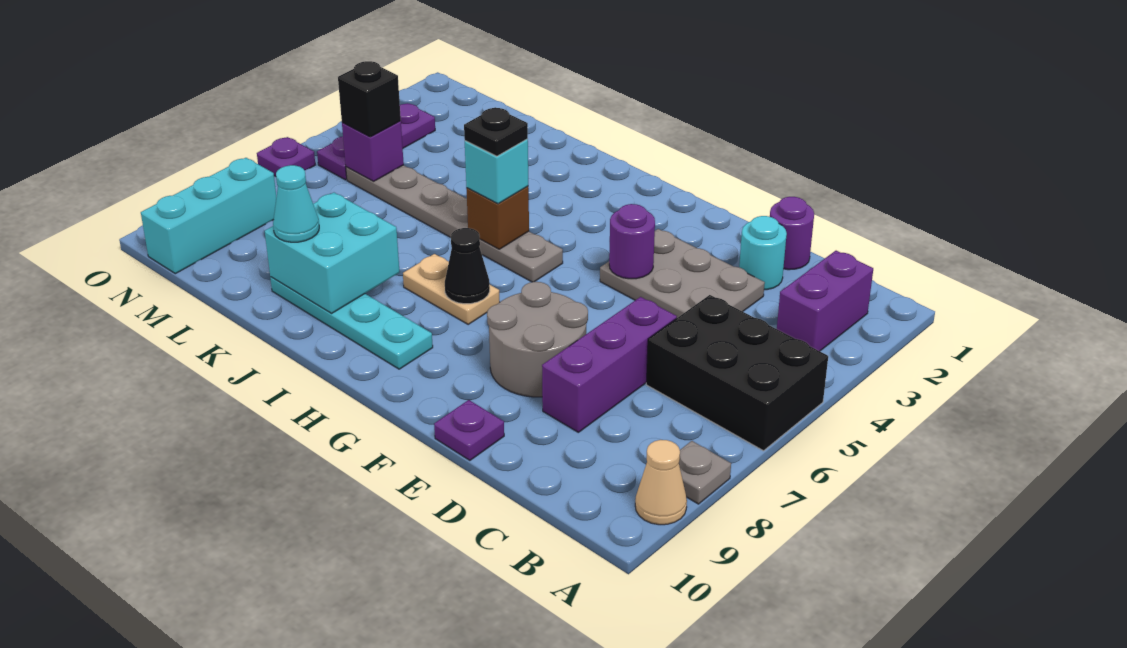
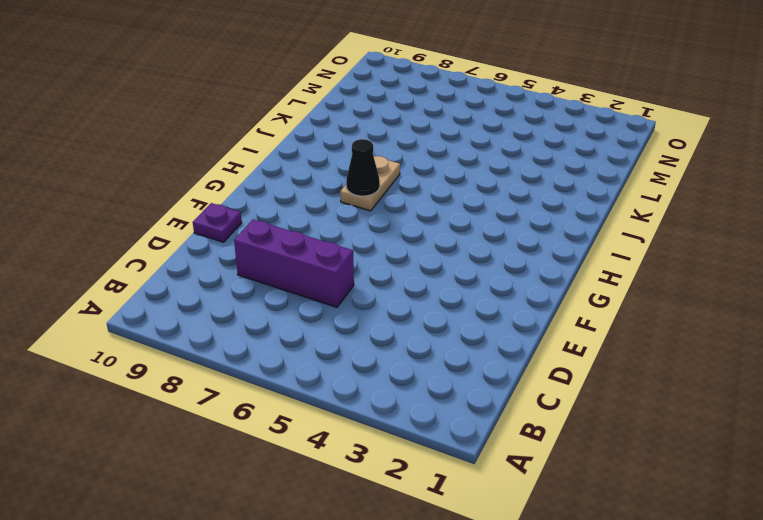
none -> black brick A5:C6 level 1
none -> grey plate A8 level 1
none -> tan cone A9 level 1

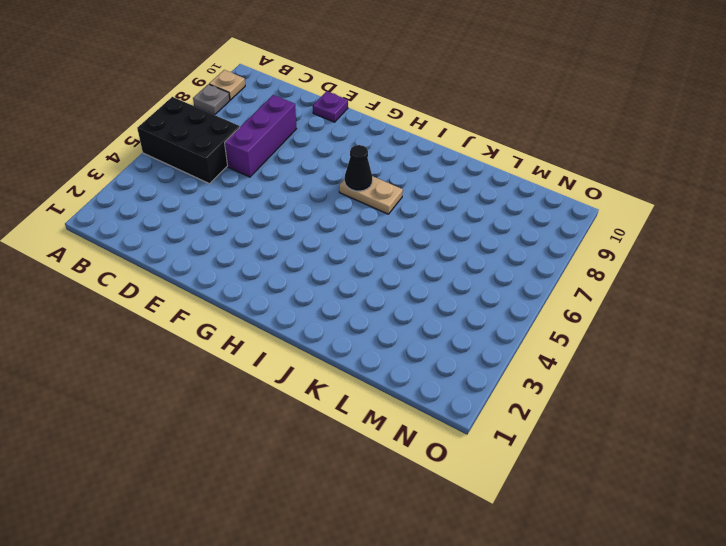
tan plate A9 level 1 -> tan cone A9 level 1
none -> purple brick B2:B3 level 1
none -> purple round brick D1 level 1
none -> cyan round brick D2 level 1

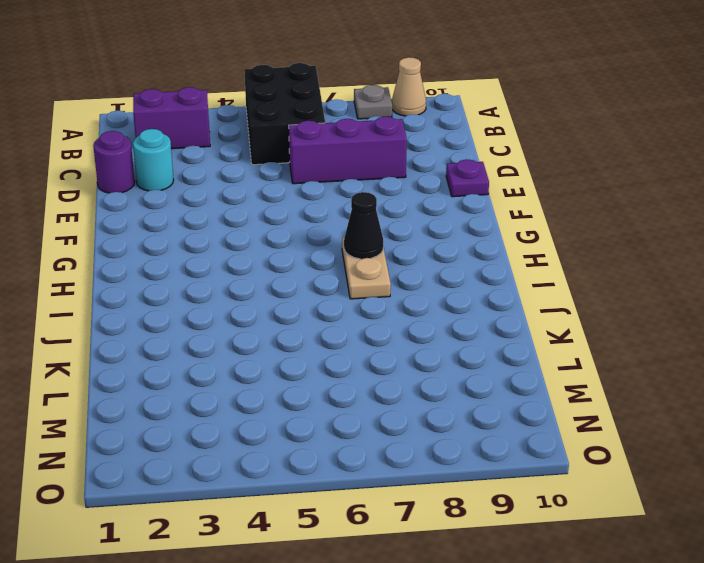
none -> grey plate D3:F4 level 1
none -> grey round brick E7:F8 level 1
none -> grey plate H5:M5 level 1

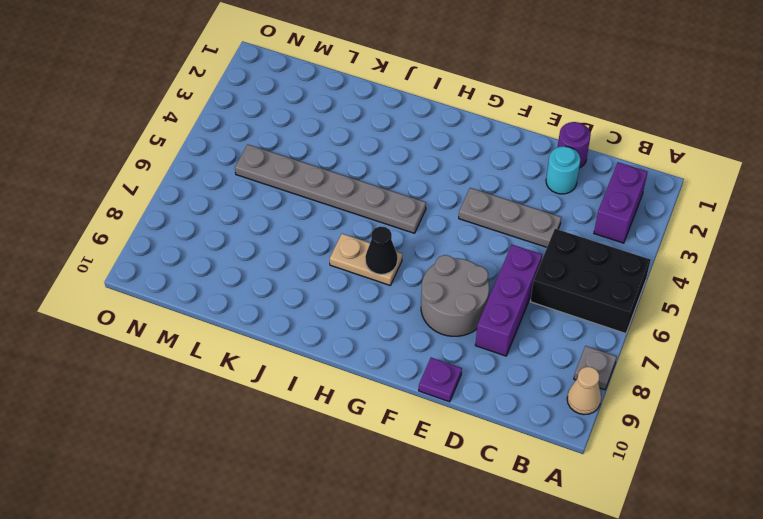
grey plate D4:F4 level 1 -> grey plate D3:F4 level 1
none -> cyan plate H9:K9 level 1
none -> purple plate N3:N5 level 1
none -> cyan brick N8:N10 level 1

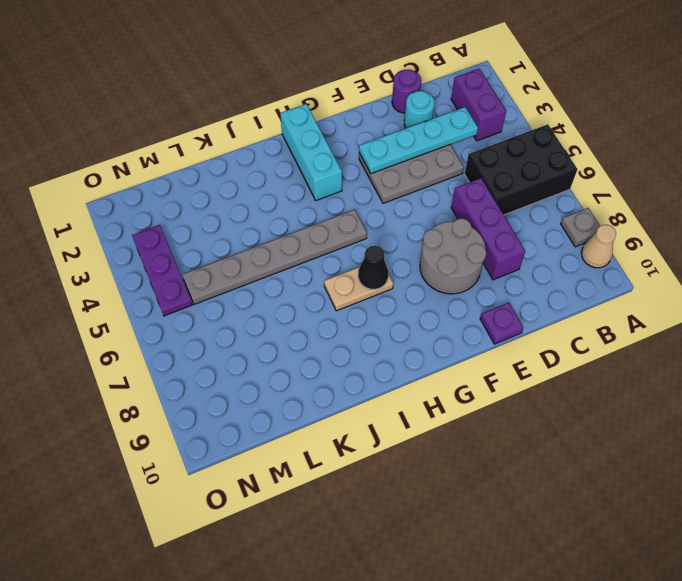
cyan plate C3:F3 level 2 -> cyan plate H9:K9 level 1
cyan brick H1:H3 level 1 -> cyan brick N8:N10 level 1
none -> purple plate O6 level 1
none -> purple round brick F4 level 2
none -> brown brick I5 level 2

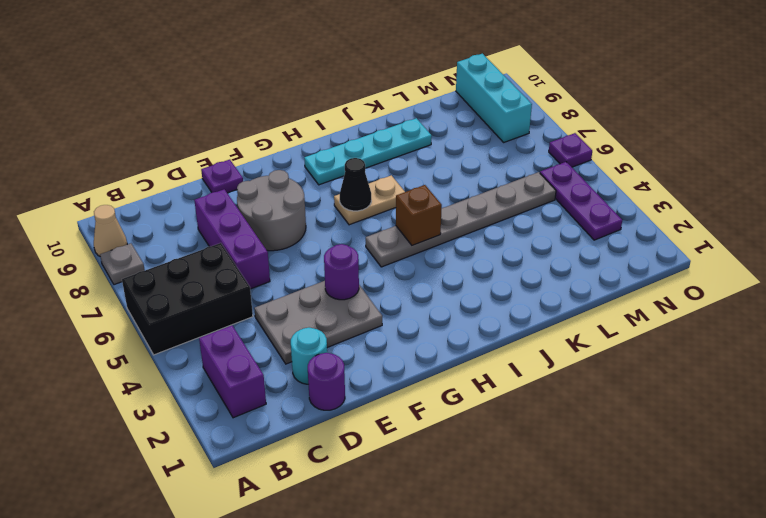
none -> cyan brick J8:K9 level 2
none -> purple brick M5 level 2
none -> cyan brick I5 level 3

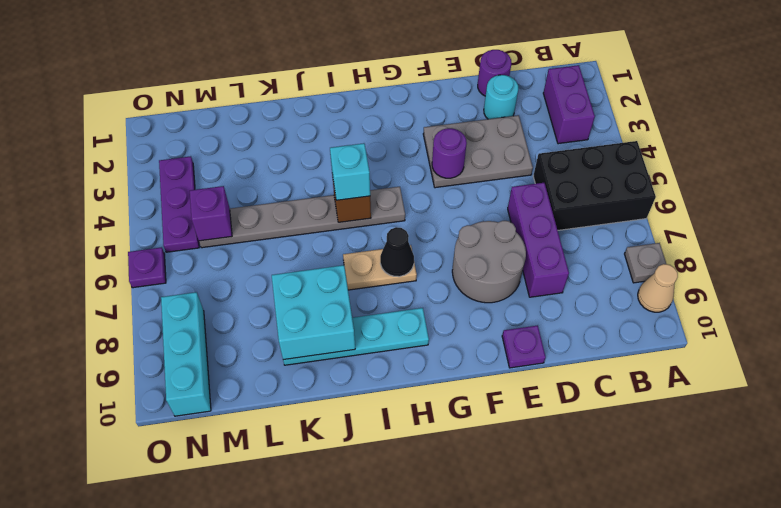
none -> cyan cone K9 level 3
none -> black brick M5 level 3
none -> black plate I5 level 4

